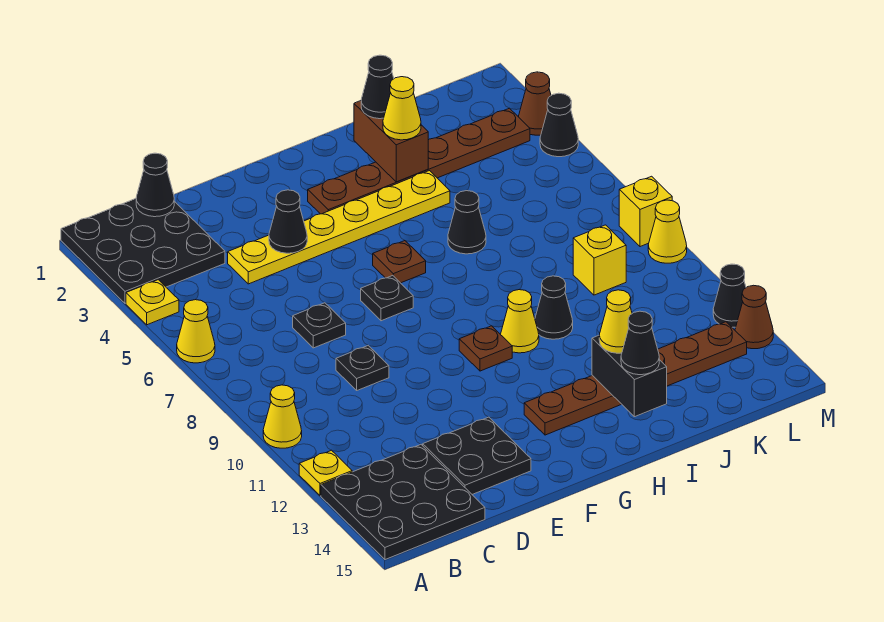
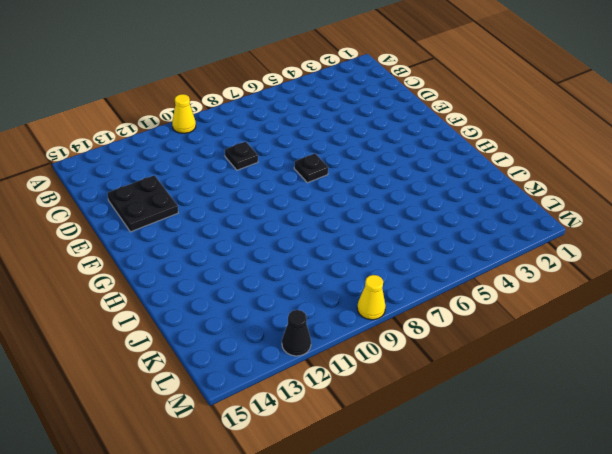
none -> black plate A1:C3 level 1
none -> yellow plate A4 level 1
none -> yellow cone A6 level 1
none -> yellow plate A12 level 1

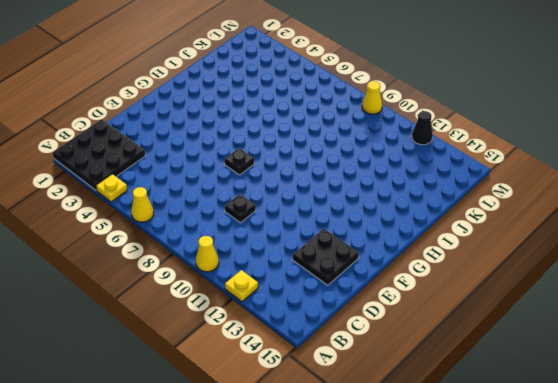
none -> black plate A13:C15 level 1
none -> yellow plate D4:I4 level 1
none -> black plate D7 level 1
none -> brown plate G3:L3 level 1

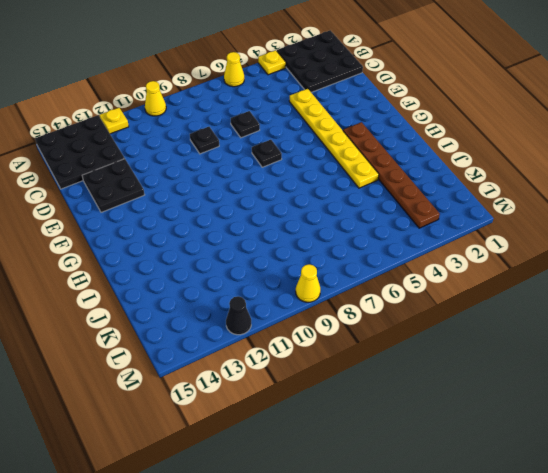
none -> brown plate G6 level 1
none -> brown plate G10 level 1
none -> brown plate G13:L13 level 1
none -> yellow cone H10 level 1

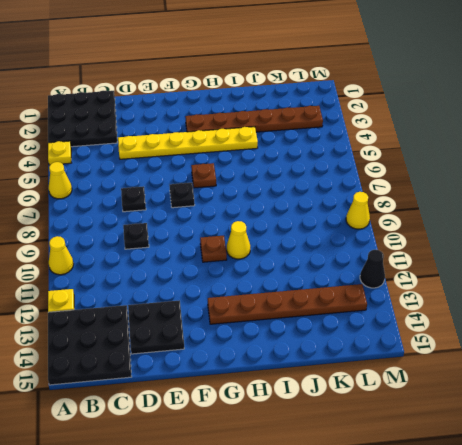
none -> black cone I6 level 1
none -> black cone I10 level 1
none -> yellow brick K9 level 1
none -> brown cone M3 level 1

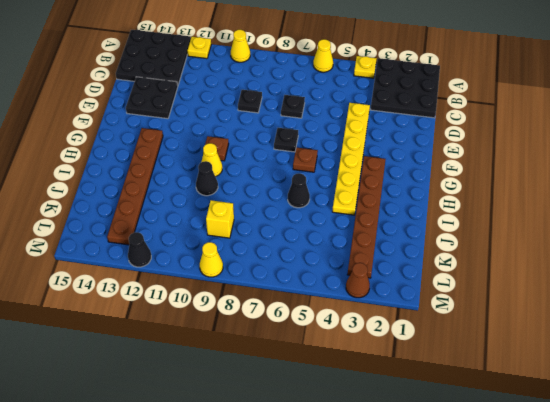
none -> black cone M4 level 1
none -> yellow brick M8 level 1
none -> brown cone M13 level 1
none -> black cone C1 level 2

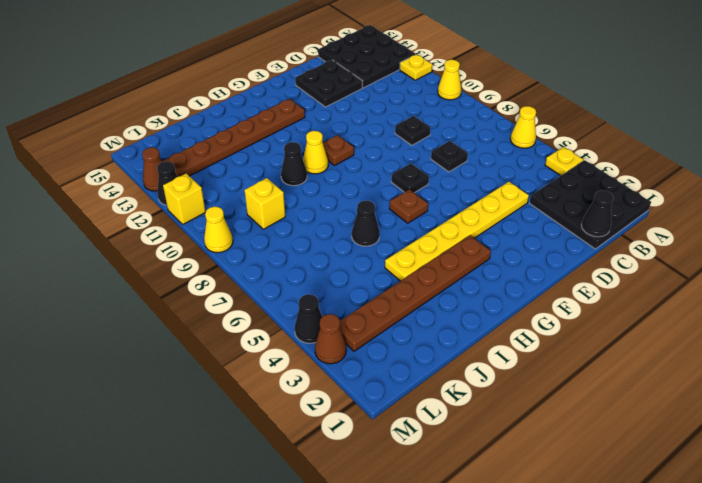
yellow brick M11 level 1 -> yellow brick M8 level 1
none -> black cone E4 level 2
none -> brown brick I2:I3 level 2
none -> black brick I13:I14 level 2
none -> black cone I2 level 3

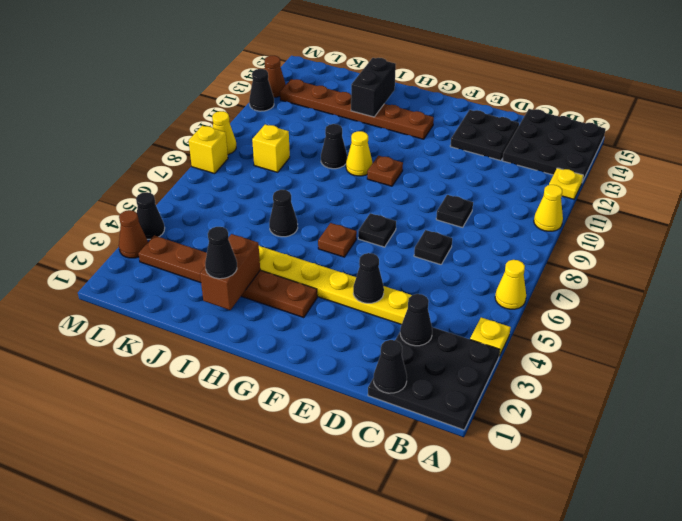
black cone C3 level 2 -> black cone I14 level 3
none -> yellow cone I3 level 3
none -> yellow cone I13 level 3

